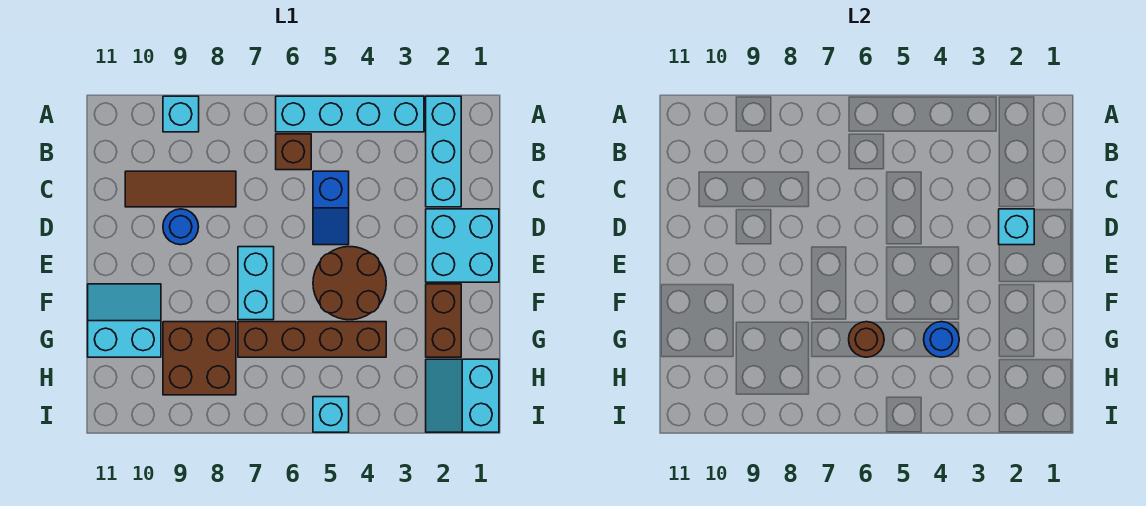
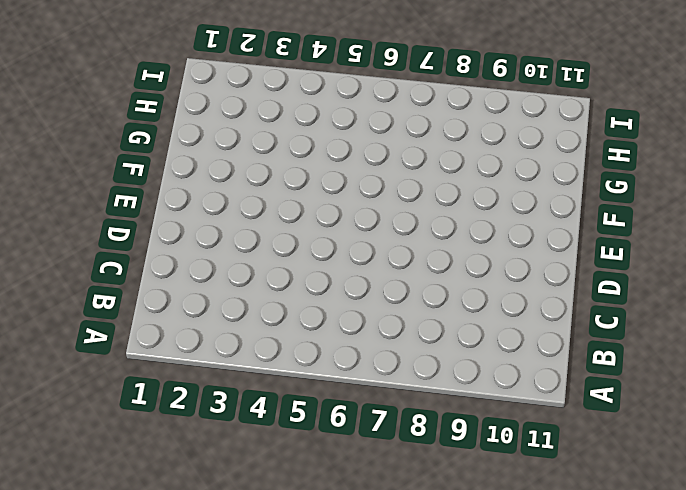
none -> cyan brick A2:C2 level 1
none -> cyan brick A3:A6 level 1
none -> cyan brick A9 level 1

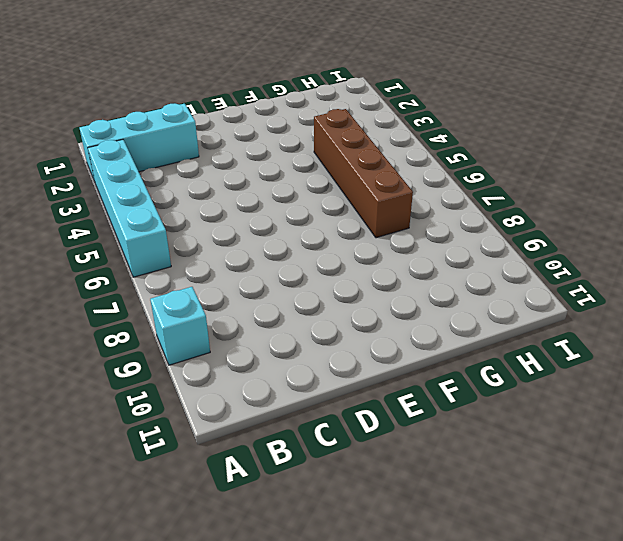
none -> brown brick B6 level 1
none -> blue slope C5:D5 level 1 top C
none -> brown tile C8:C10 level 1

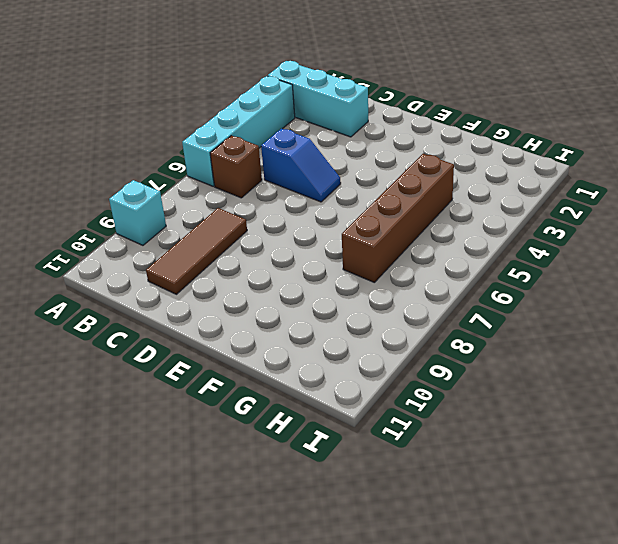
none -> cyan brick D1:E2 level 1
none -> blue round brick D9 level 1
none -> brown round brick E4:F5 level 1

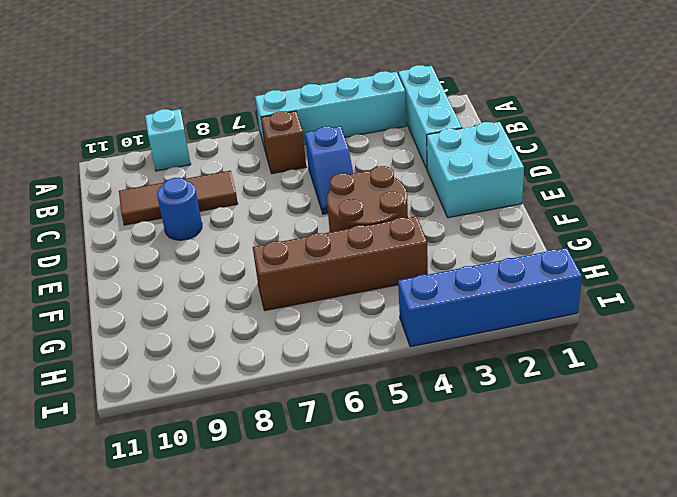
blue brick I1:I4 level 1 -> cyan slope H1:I2 level 1 top 1
none -> cyan brick E7:F7 level 1
none -> brown brick F2:G2 level 1
none -> cyan slope F10:G11 level 1 top G

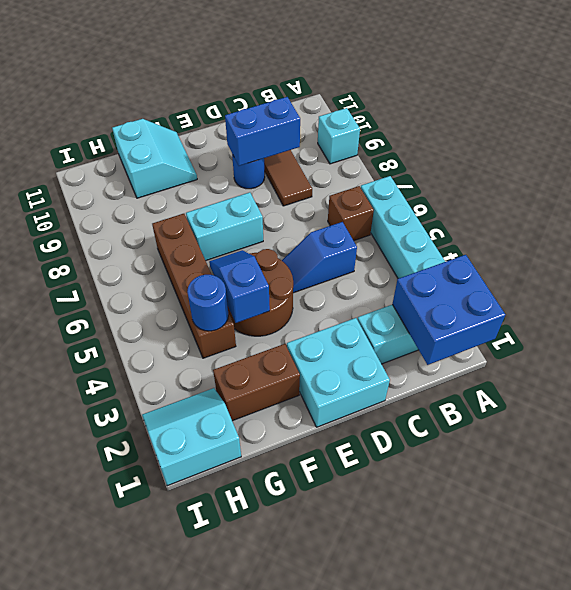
blue brick A1:B2 level 2 -> none
blue brick C9:D9 level 2 -> none
blue slope F4:F5 level 2 top 4 -> none
none -> brown brick G8:H9 level 1
none -> cyan brick I5 level 1
none -> cyan brick D2 level 2

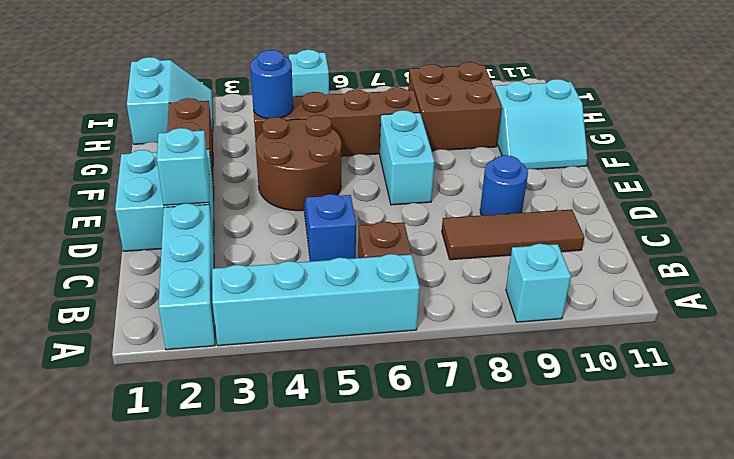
none -> brown round brick G6 level 2

